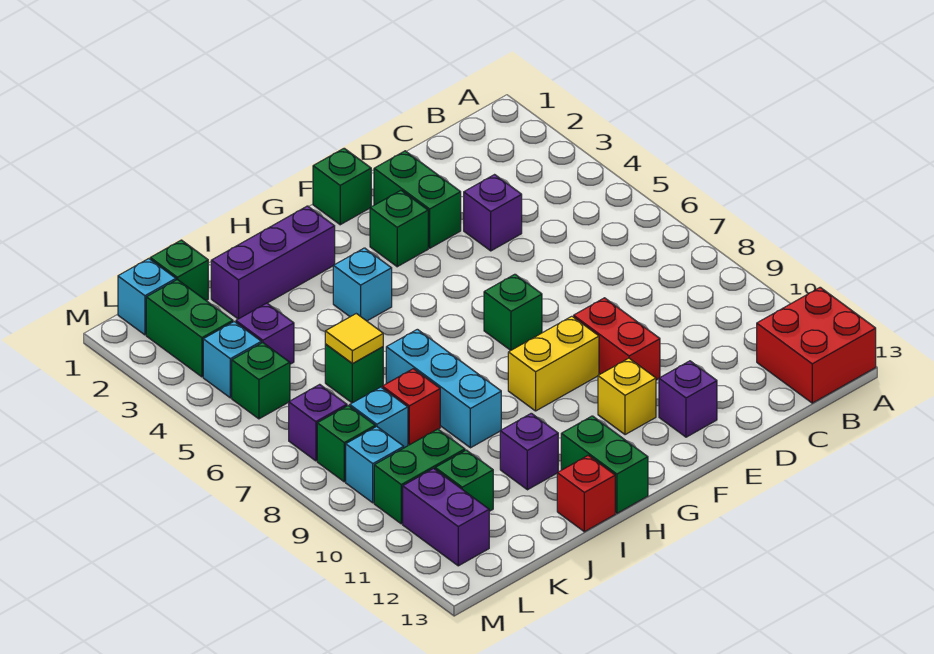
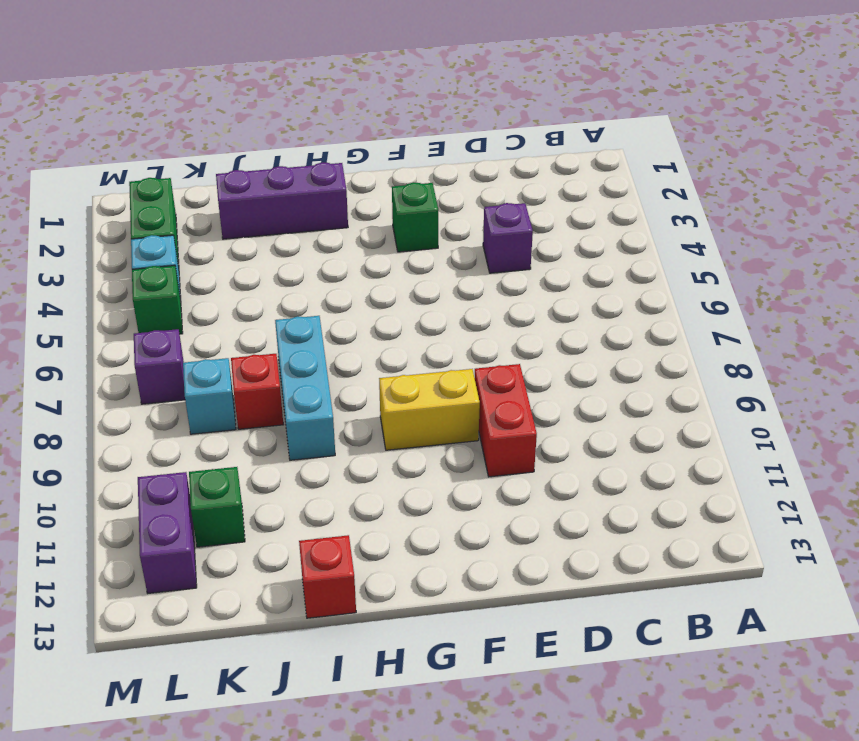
none -> red brick A12:B13 level 1
none -> green brick E2:E3 level 1
none -> purple brick E12 level 1
none -> green brick F1 level 1

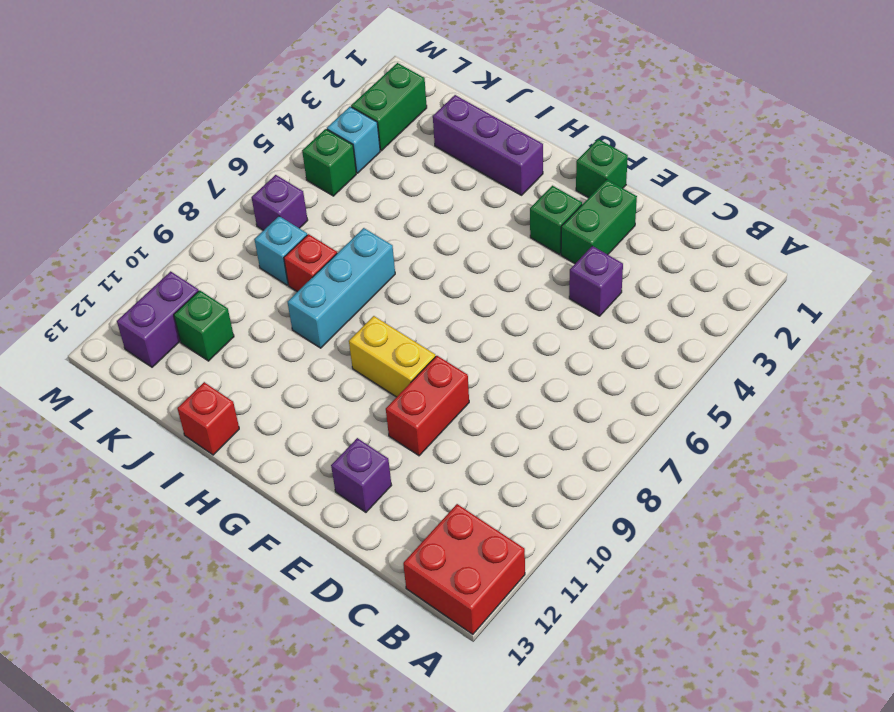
none -> green brick F7 level 1
none -> yellow brick F11 level 1
none -> cyan brick H4 level 1
none -> green brick H12:H13 level 1

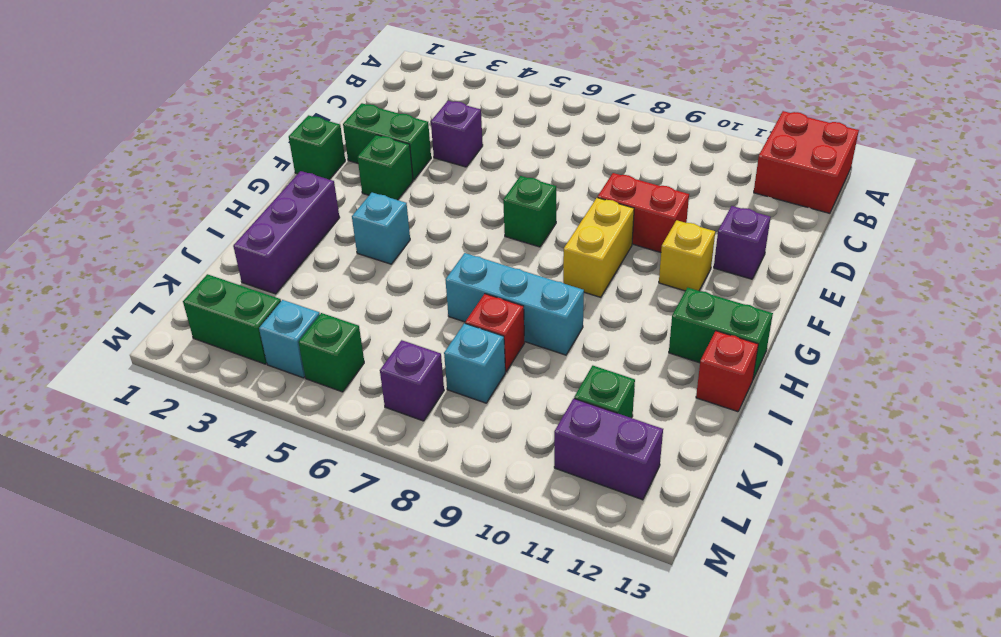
none -> purple brick I11 level 1
none -> green brick J6 level 1
none -> green brick K1 level 1
none -> purple brick K4 level 1

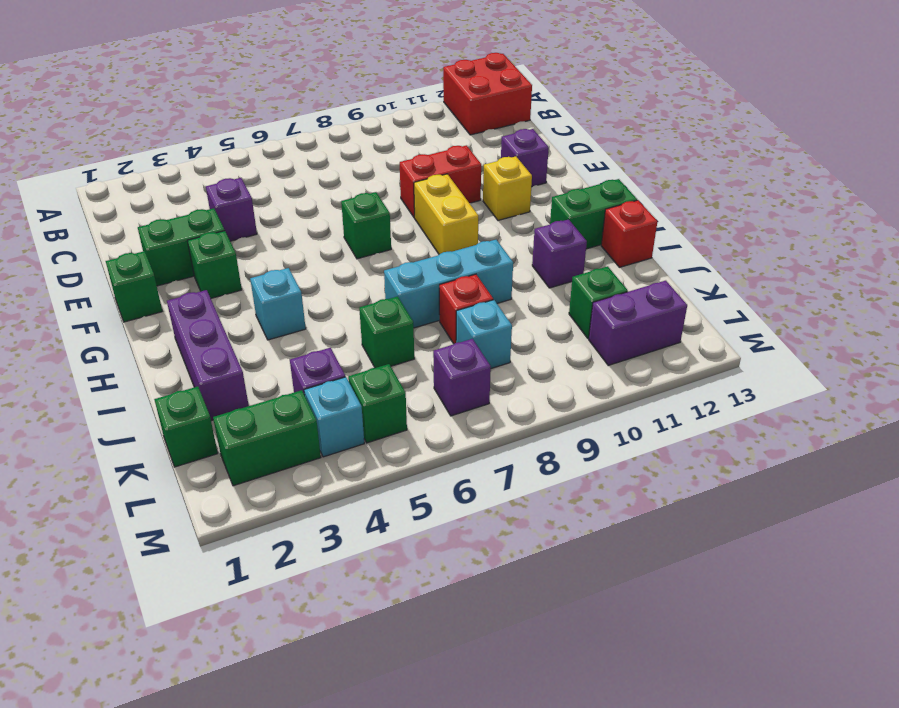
none -> green brick K10:L10 level 1
none -> cyan brick L1 level 1
none -> green brick L8 level 1
none -> cyan brick L9 level 1

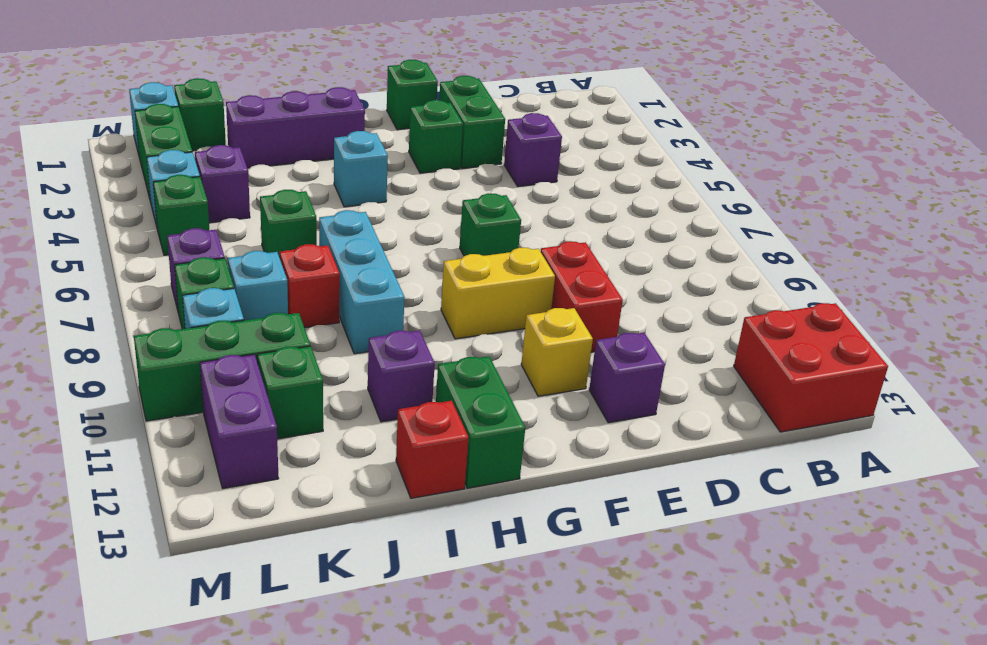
green brick K10:M10 level 1 -> green brick K10:L10 level 1
none -> yellow tile J6 level 2

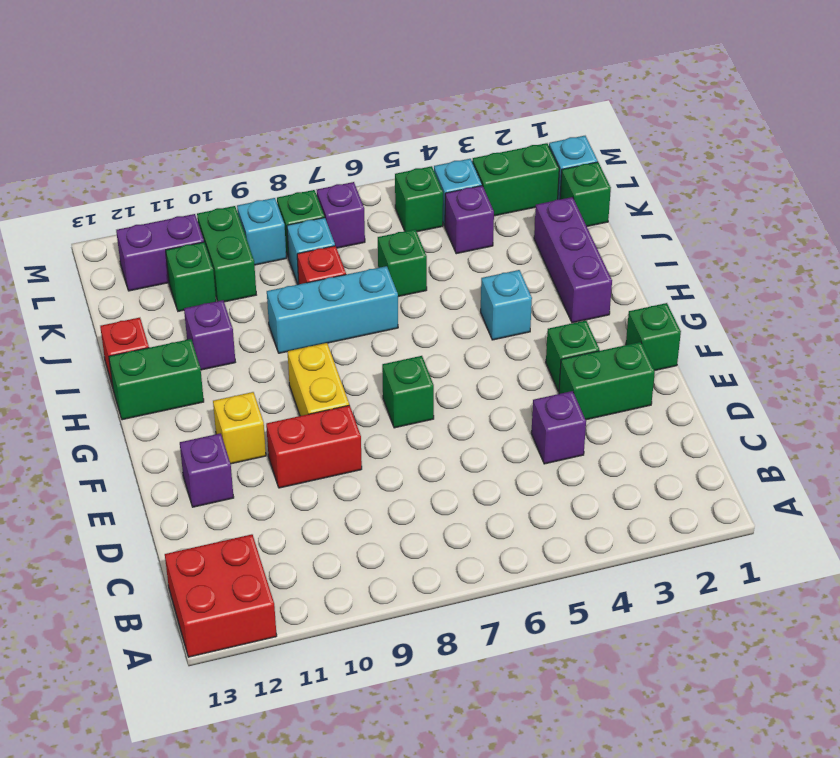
none -> yellow tile J6 level 2

